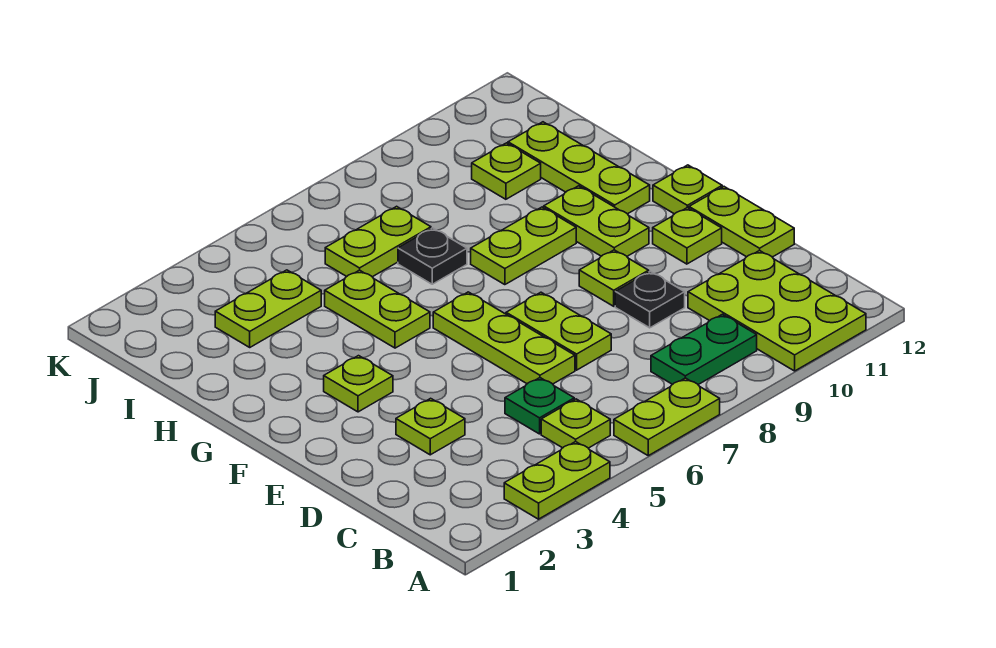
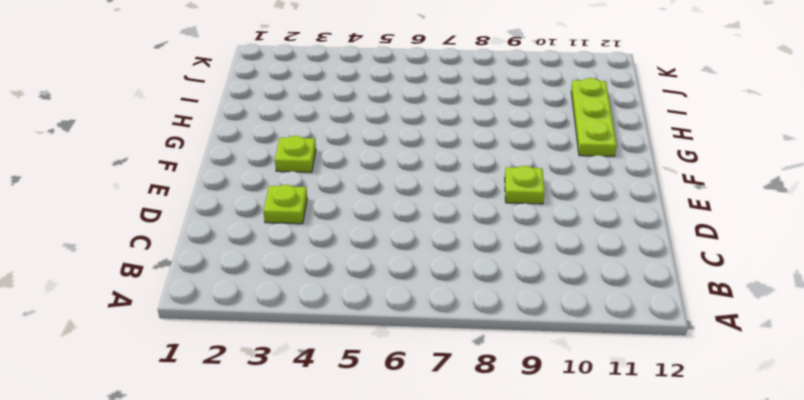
none -> lime plate A3:A4 level 1
none -> lime plate A6:A7 level 1
none -> lime plate A10:C11 level 1

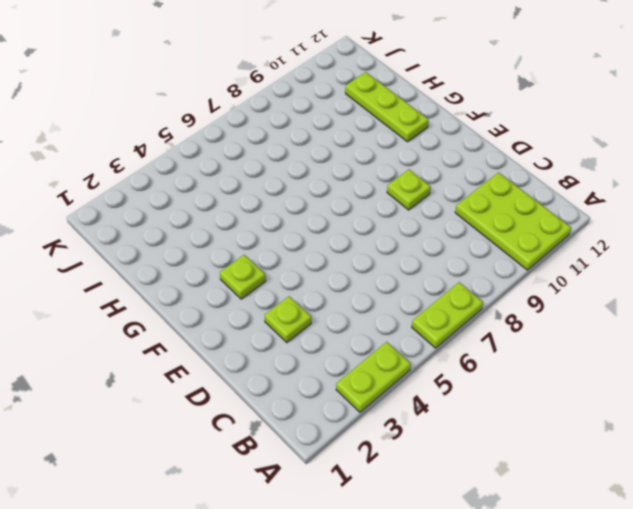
none -> lime plate B5 level 1
none -> green plate B8:B9 level 1
none -> green plate C5 level 1

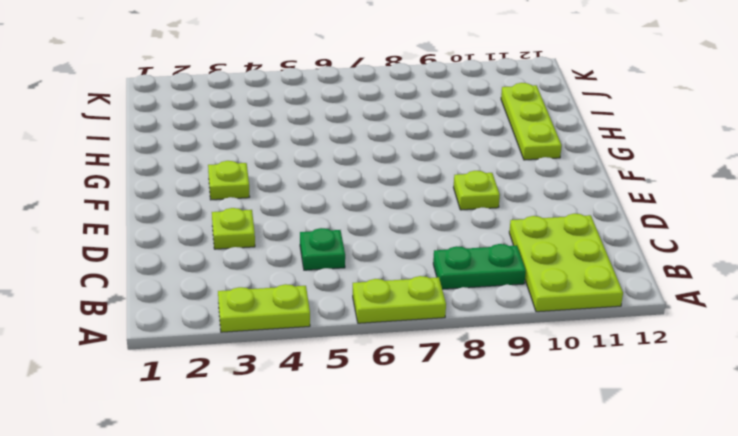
none -> lime plate B5 level 1
none -> lime plate D6:F6 level 1
none -> lime plate D7:E7 level 1

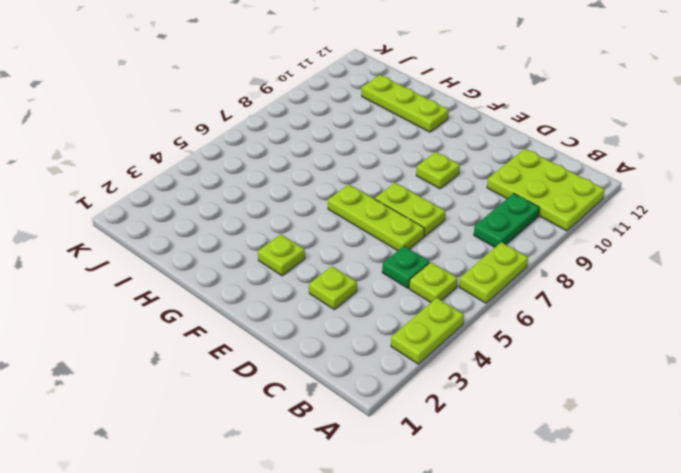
none -> black plate D9 level 1
none -> lime plate D12:E12 level 1
none -> lime plate E11 level 1

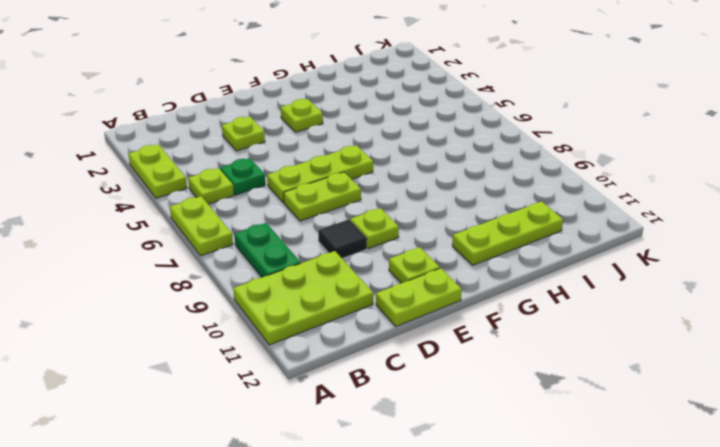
black tile D9 level 1 -> black plate D9 level 1
none -> lime plate F10:G10 level 1
none -> lime plate F12 level 1
none -> lime plate G5:H5 level 1

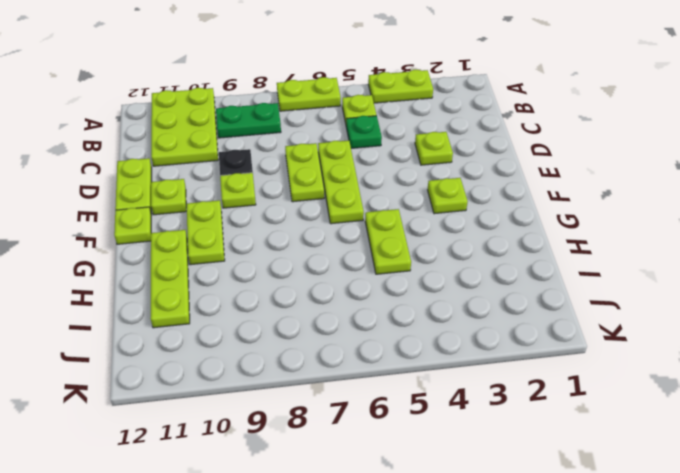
none -> lime plate G8:G9 level 1
none -> black plate H7 level 1
none -> lime plate I3:I4 level 1

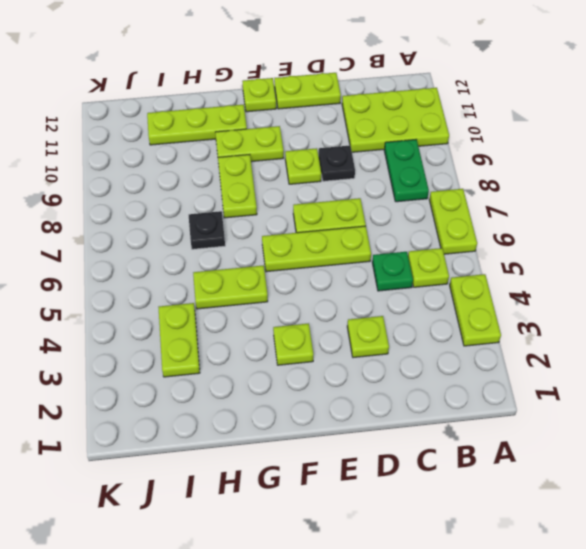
none -> lime plate E11 level 1
none -> lime plate I6:I7 level 1
none -> lime plate I10 level 1

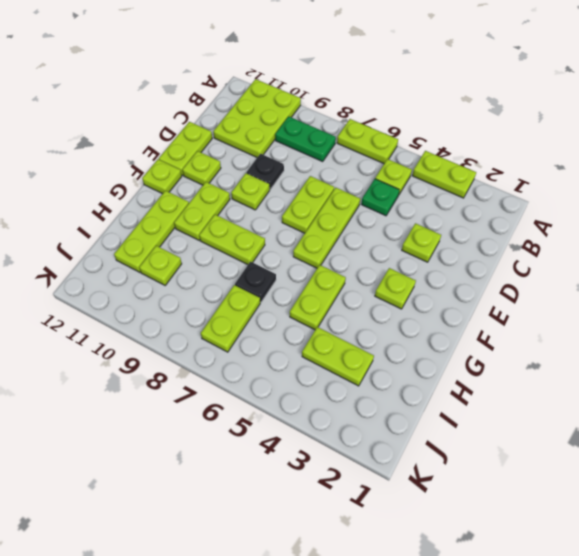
lime plate I7:J7 level 1 -> lime plate I6:I7 level 1

